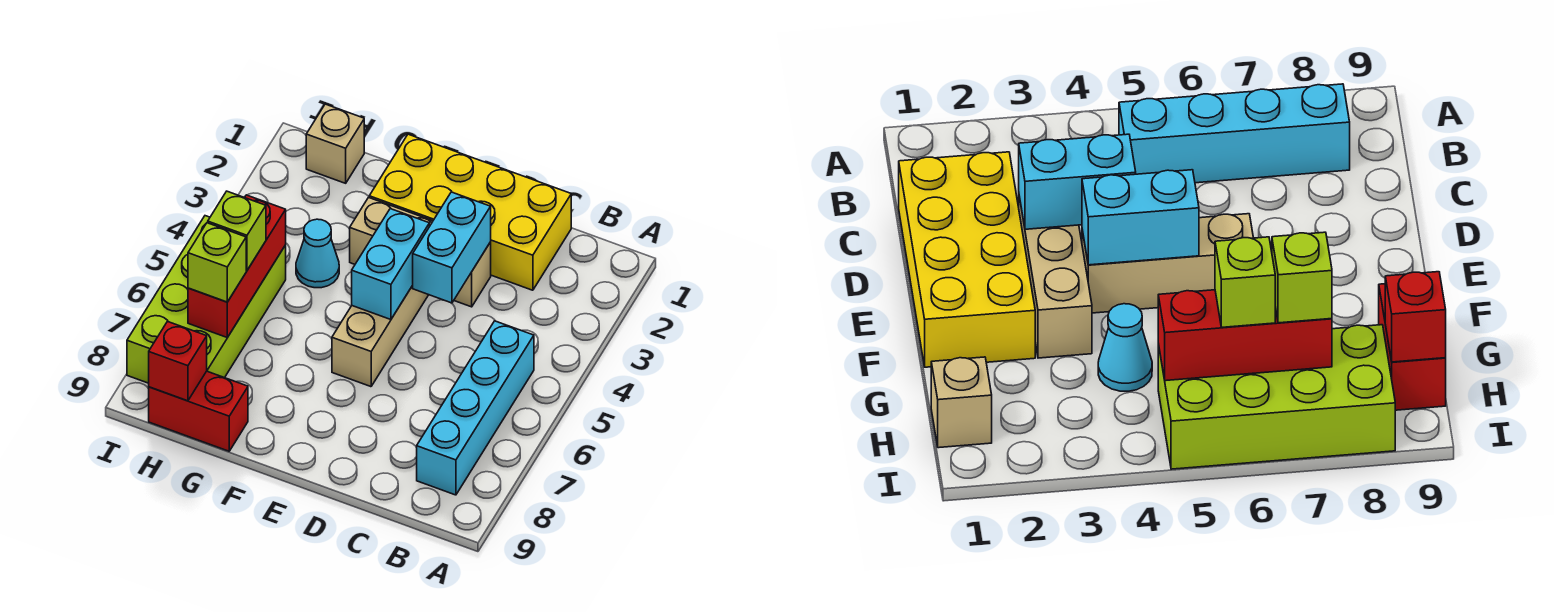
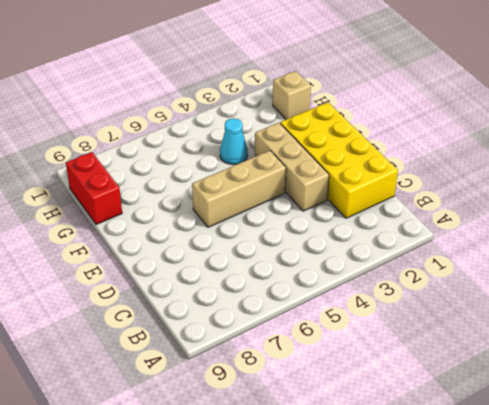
none -> cyan brick B5:B8 level 1
none -> lime brick H5:I8 level 1
none -> cyan brick D3:D4 level 2

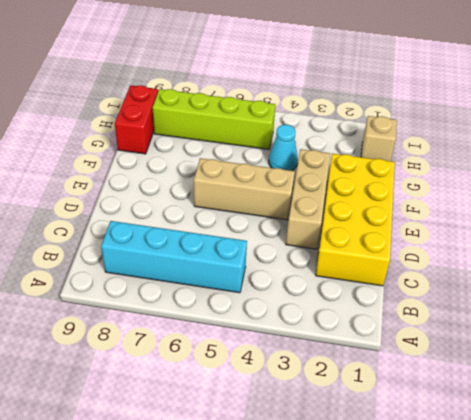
lime brick H5:H8 level 1 -> lime brick H5:I8 level 1
none -> cyan brick D3:D4 level 2
none -> cyan brick E4:E5 level 2
none -> red brick H5:H7 level 2

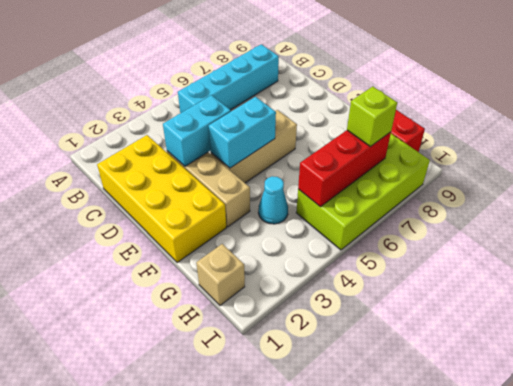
none -> red brick H9 level 2
none -> lime brick H6 level 3

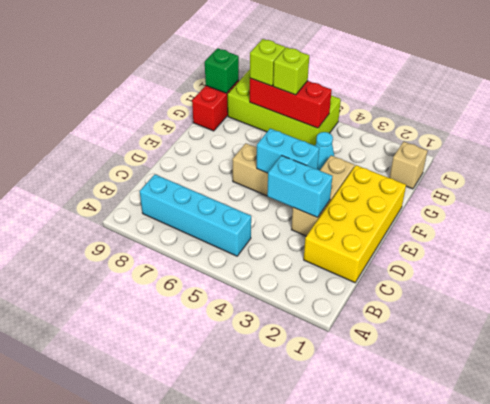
green brick H9 level 2 -> red brick H9 level 2

